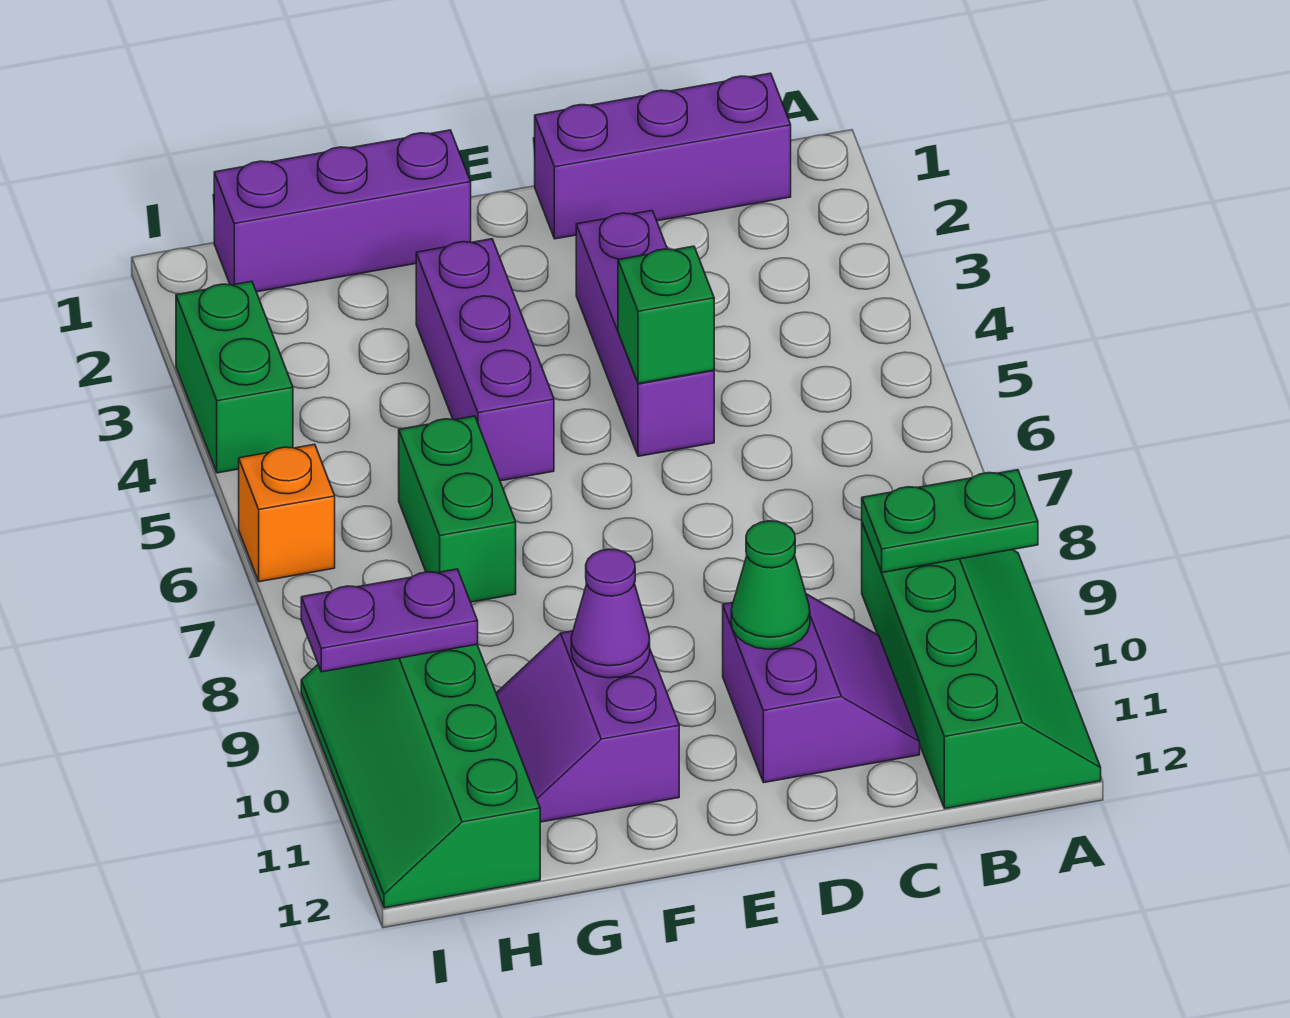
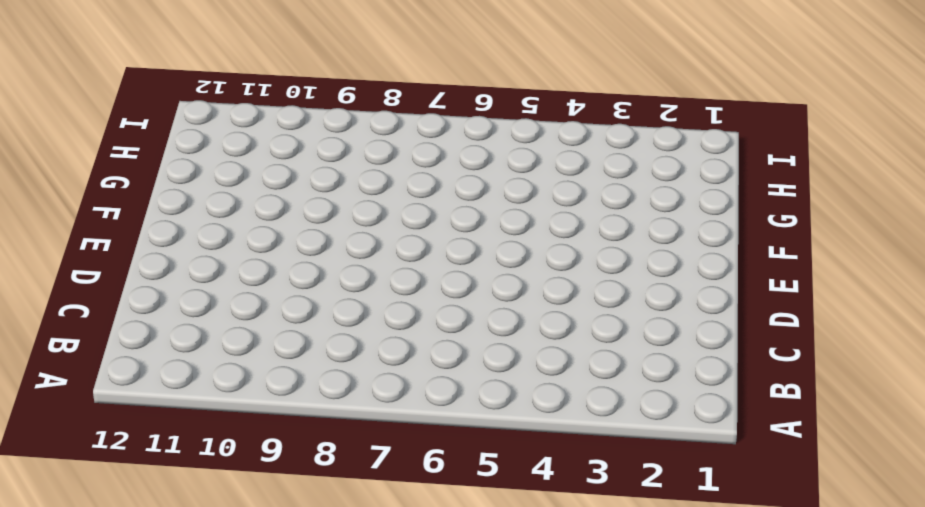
none -> green slope A9:B12 level 1 top B
none -> purple brick B1:D1 level 1
none -> purple slope C10:D11 level 1 top D

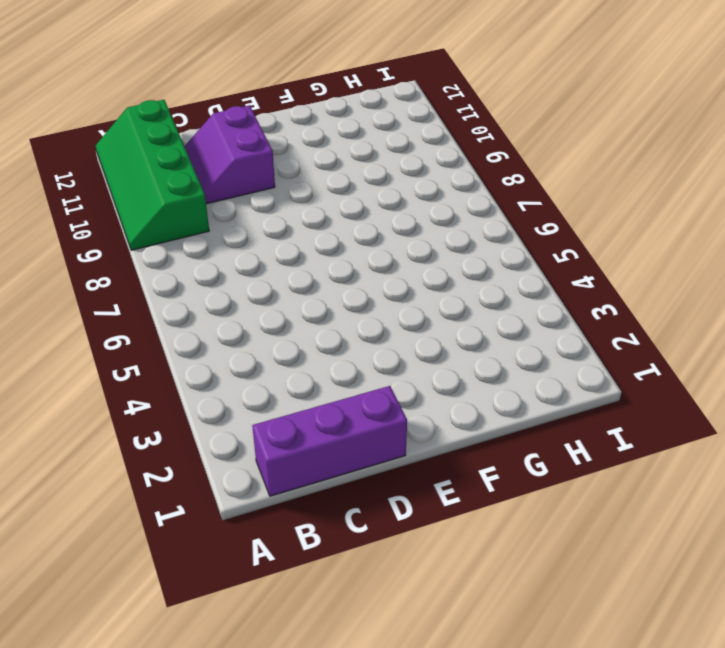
none -> purple brick D3:D5 level 1
none -> purple brick F1:H1 level 1
none -> purple brick F3:F5 level 1

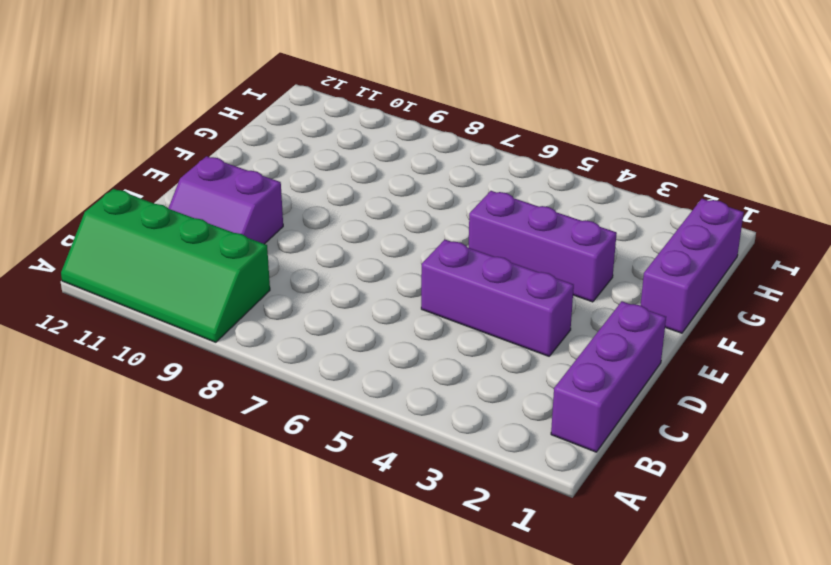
none -> purple slope F10:G11 level 1 top F
none -> green brick G6:G7 level 1
none -> green slope H9:I12 level 1 top H

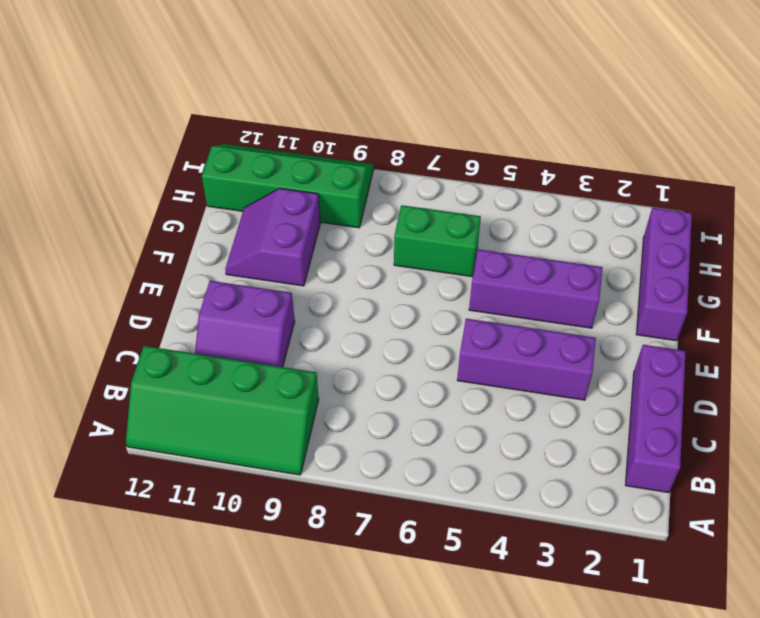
purple slope F10:G11 level 1 top 10 -> purple slope F10:G11 level 1 top F
none -> green brick I3:I4 level 1
none -> orange brick I6 level 1
none -> green plate A9:B9 level 2

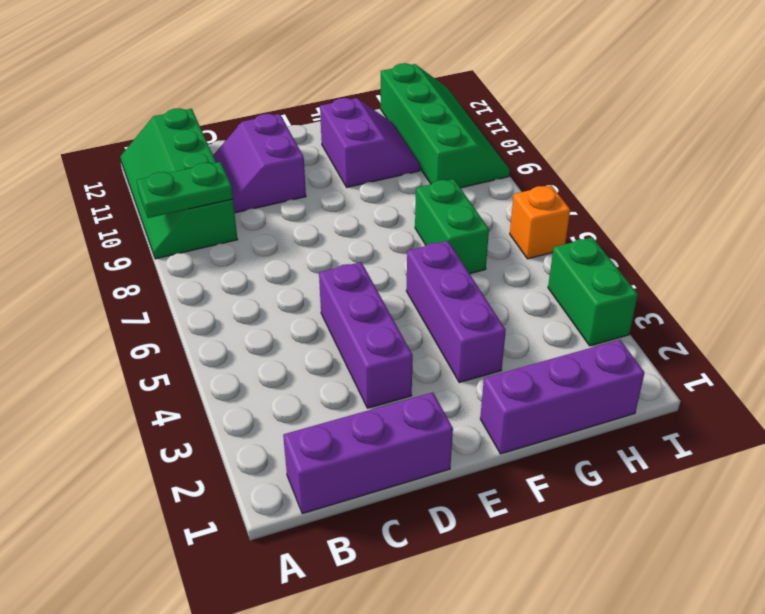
none -> green brick D5 level 2
none -> green cone D10 level 2
none -> purple cone F10 level 2

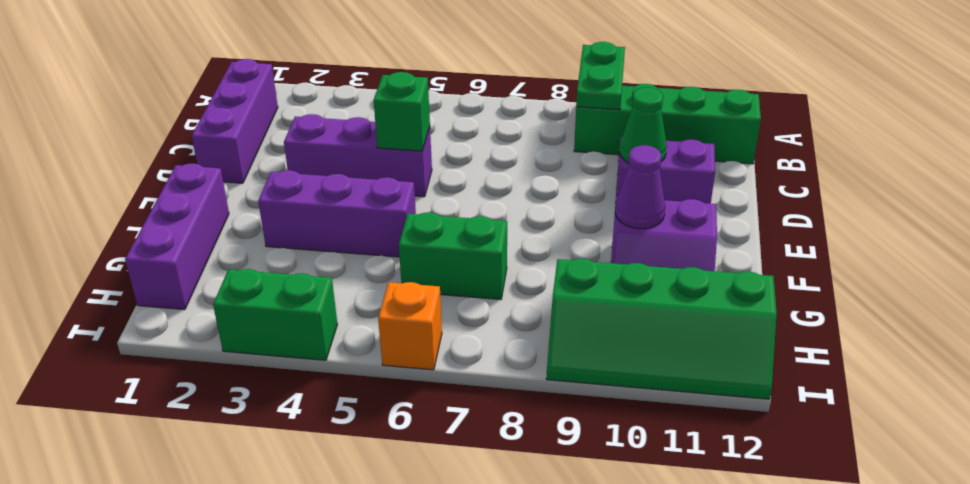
none -> purple plate H9:I9 level 2

